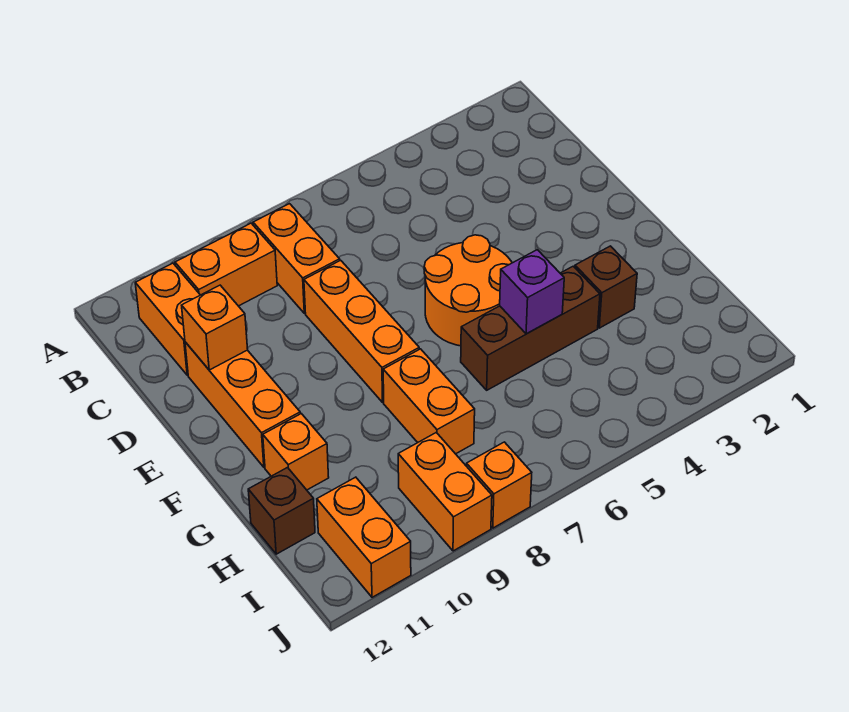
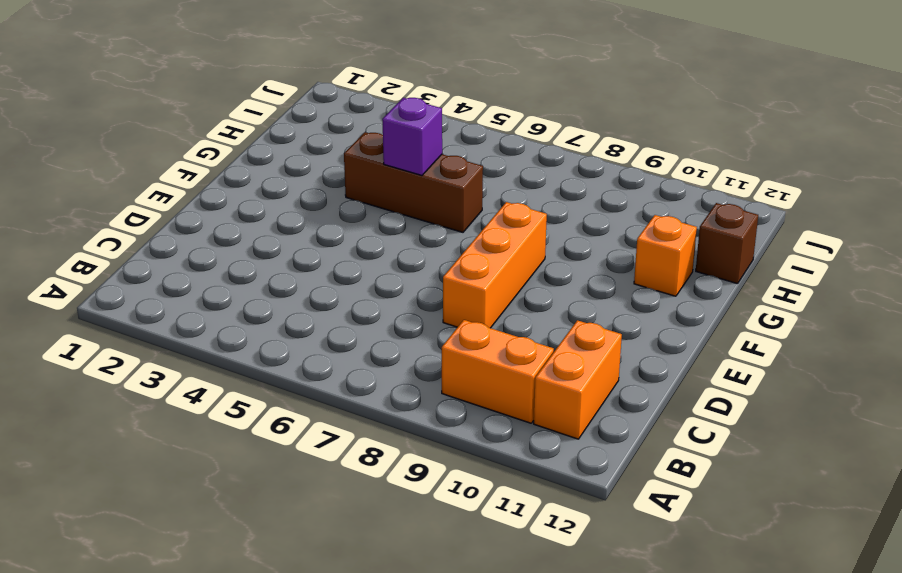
none -> orange brick B8:C8 level 1
none -> orange brick D11:F11 level 1
none -> orange round brick E5:F6 level 1

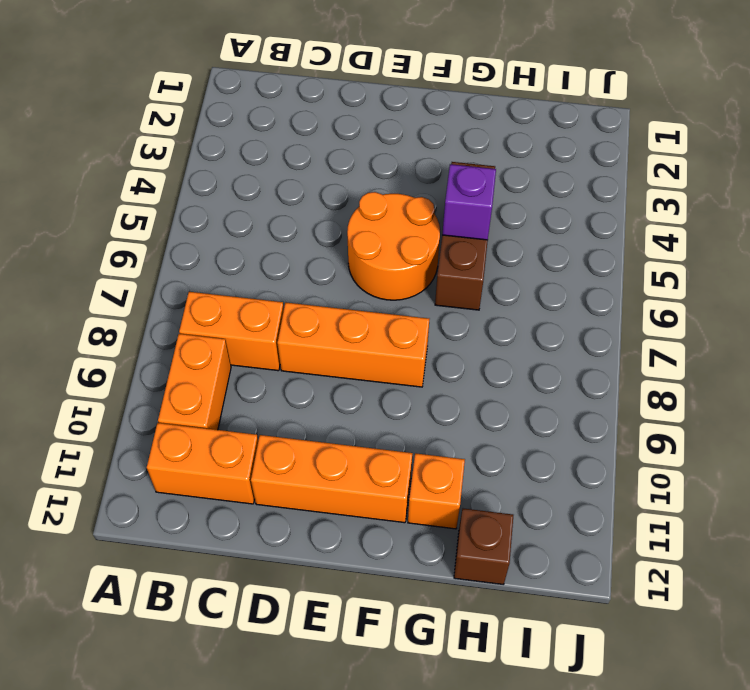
none -> brown brick G3 level 1
none -> orange brick G8:H8 level 1
none -> orange brick I9:J9 level 1

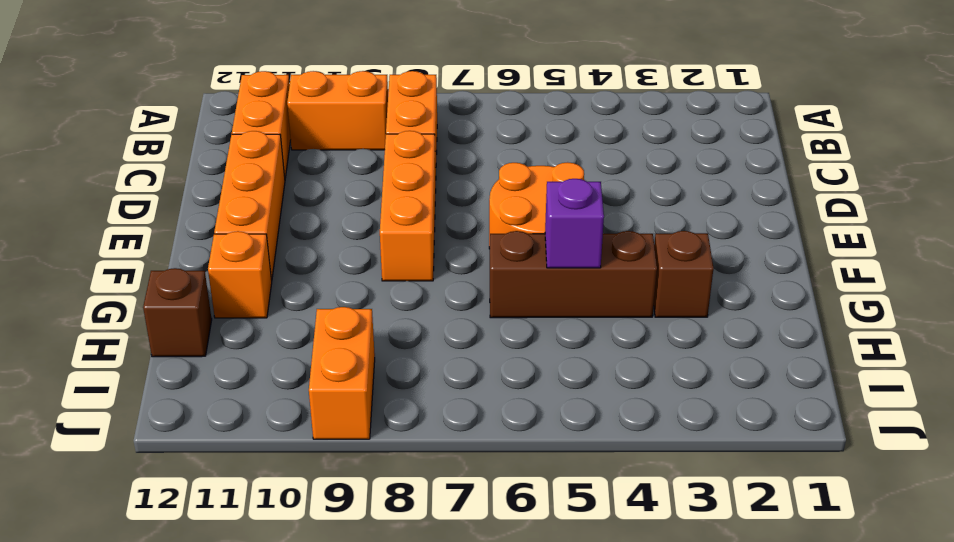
none -> orange brick G8:H8 level 1
none -> orange brick I11:J11 level 1
none -> orange brick J8 level 1

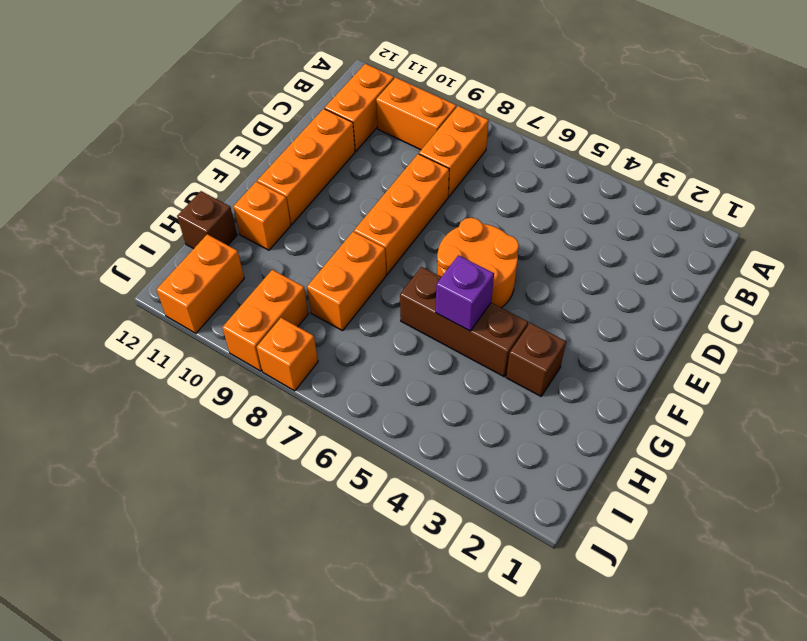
none -> orange brick D11 level 2

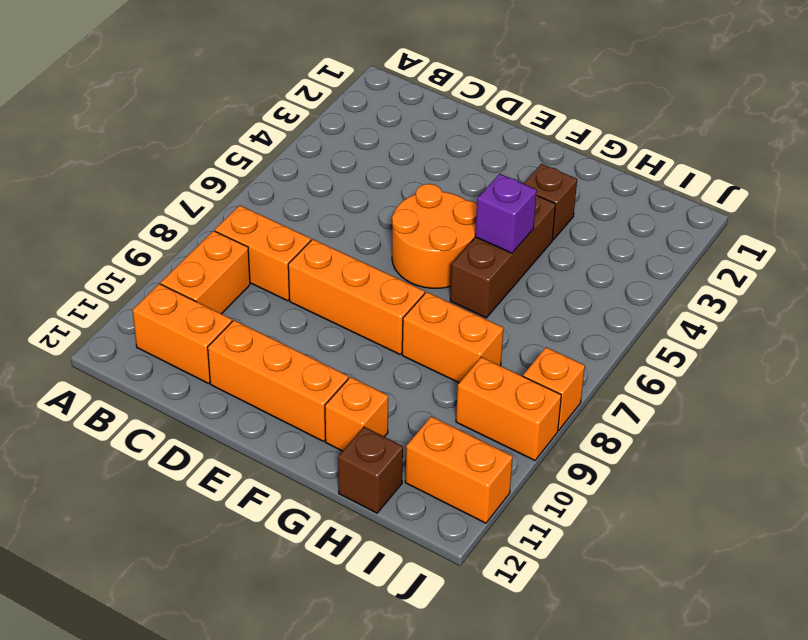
none -> orange brick D11 level 2

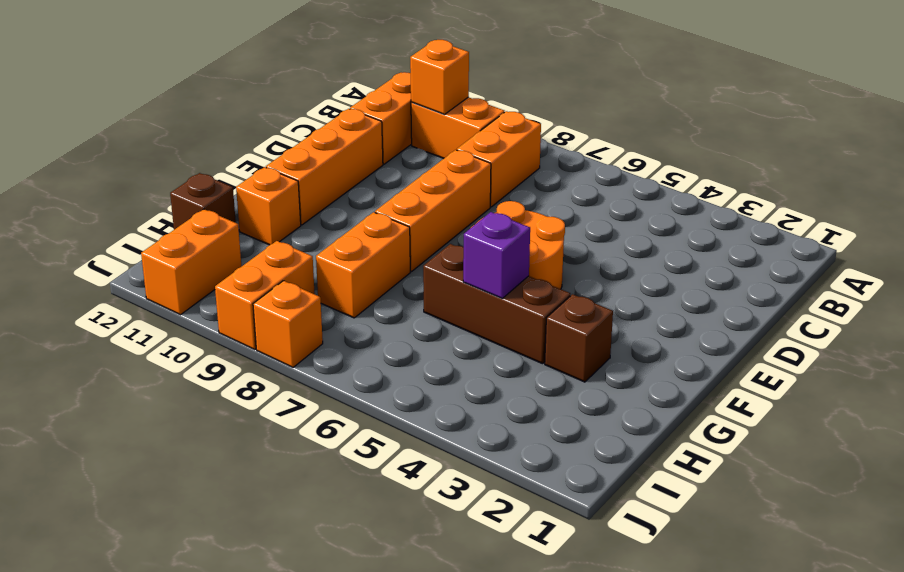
orange brick B10 level 2 -> orange brick D11 level 2

